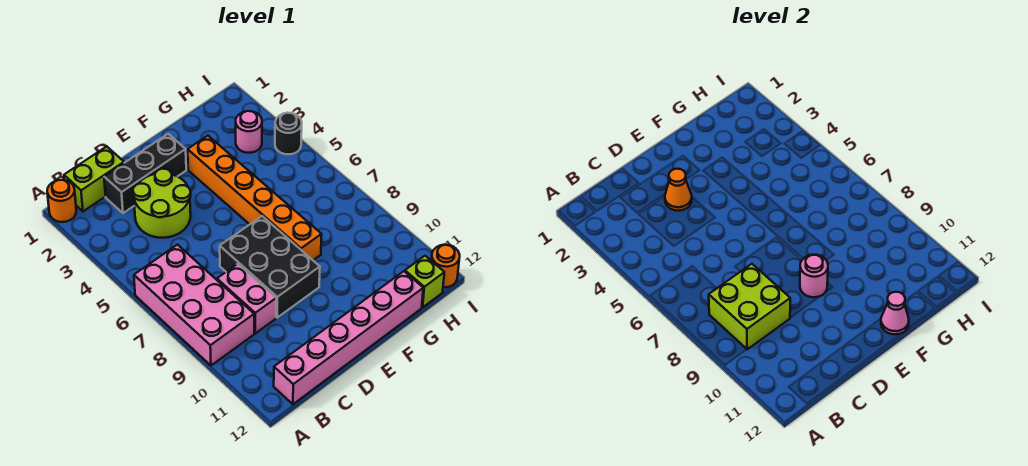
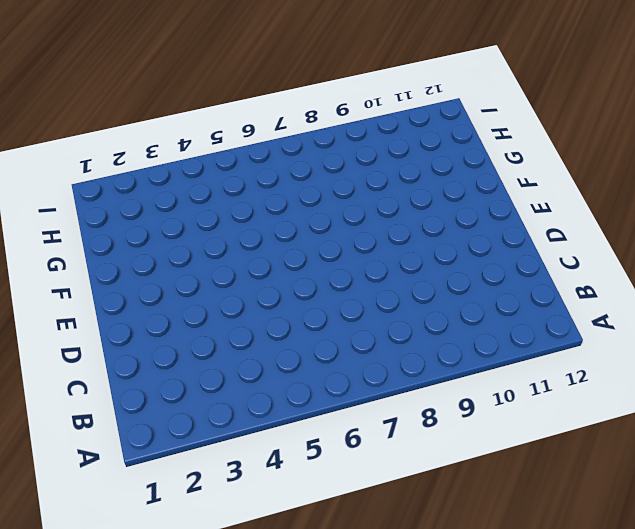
none -> orange round brick A1 level 1
none -> pink brick A6:B9 level 1
none -> lime brick B1:C1 level 1

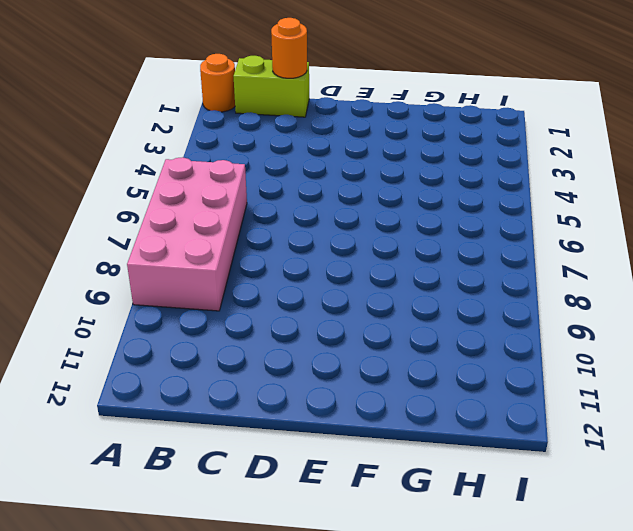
orange round brick C1 level 2 -> orange round brick I12 level 1
none -> pink brick B12:G12 level 1
none -> black brick C2:E2 level 1
none -> lime round brick C3:D4 level 1

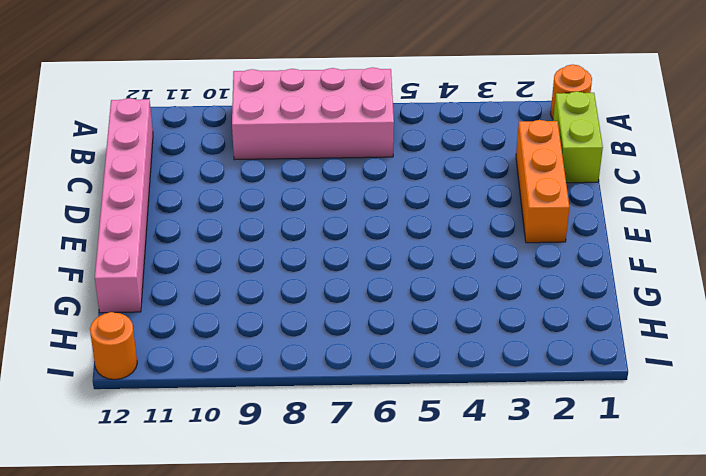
orange brick C2:E2 level 1 -> black brick C2:E2 level 1
none -> lime round brick C3:D4 level 1
none -> pink brick C8:C9 level 1
none -> black brick D7:E9 level 1

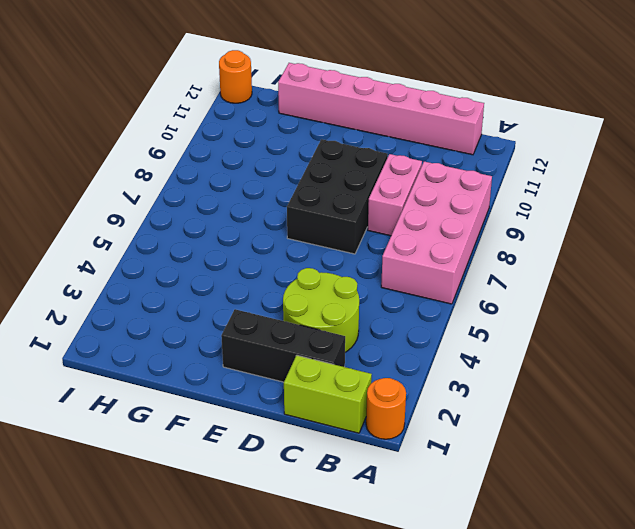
none -> orange brick F3:F8 level 1
none -> pink round brick H3 level 1
none -> lime brick H12 level 1

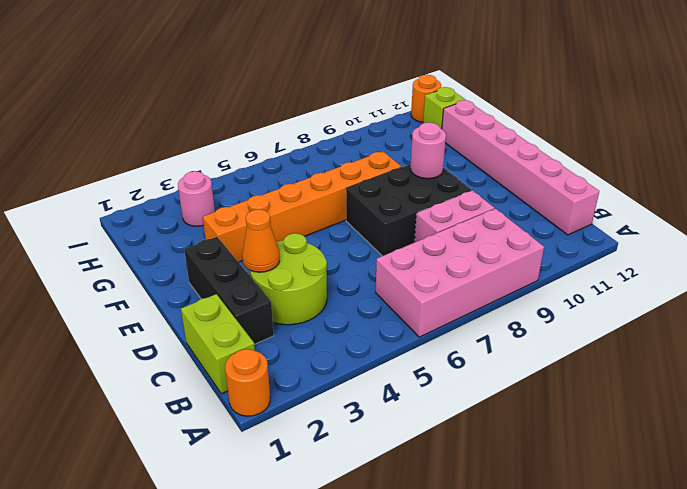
none -> black round brick I4 level 1
none -> lime brick B8:C9 level 2
none -> pink cone F12 level 2

